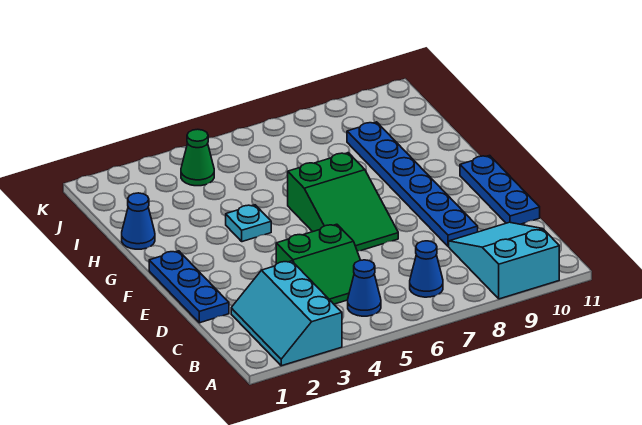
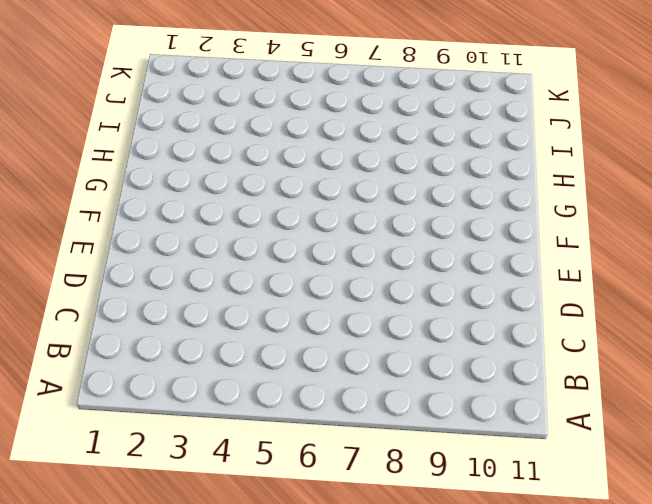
none -> cyan slope A2:C3 level 1 top 3
none -> cyan slope A9:C10 level 1 top A
none -> blue cone B5 level 1

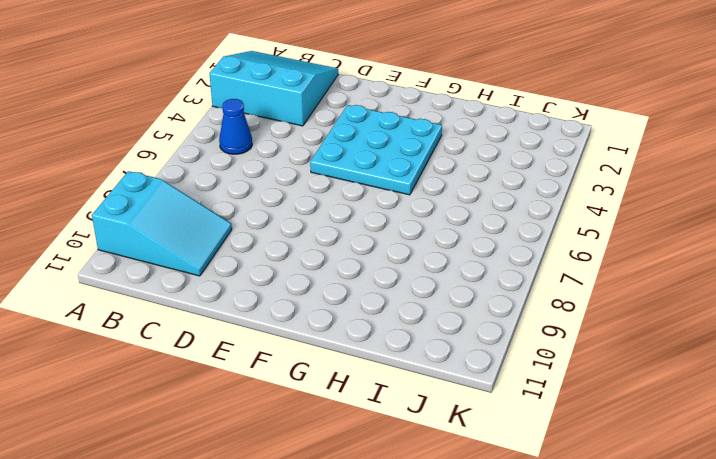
cyan slope A1:C3 level 1 top 3 -> cyan slope A2:C3 level 1 top 3
cyan plate E3:G5 level 1 -> cyan plate G4 level 1
none -> blue cone B7 level 1
none -> green slope C4:D5 level 1 top D
none -> blue plate D1:F1 level 1

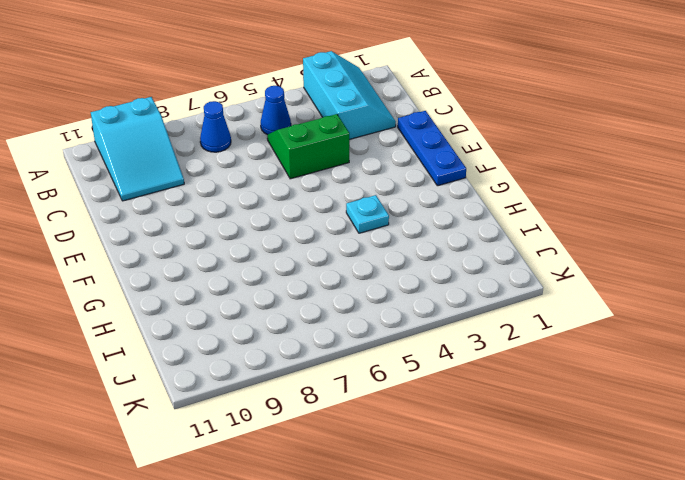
none -> blue plate D9:I9 level 1
none -> blue plate D11:F11 level 1
none -> green slope E6:G7 level 1 top G

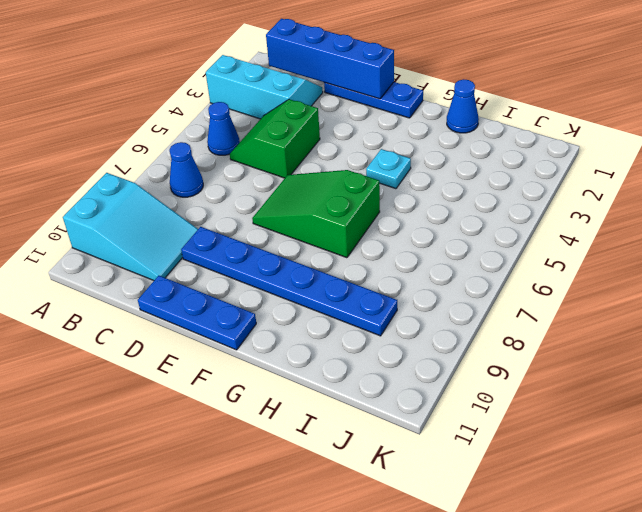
blue brick B1:E1 level 2 -> none
none -> green cone J4 level 1

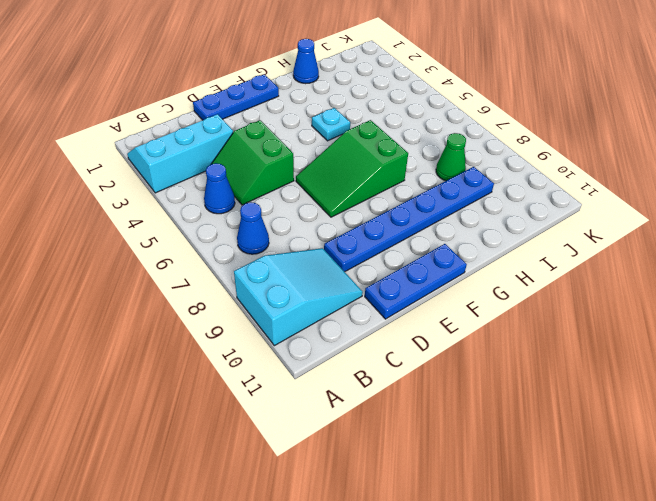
green cone I8 level 1 -> green cone J4 level 1

